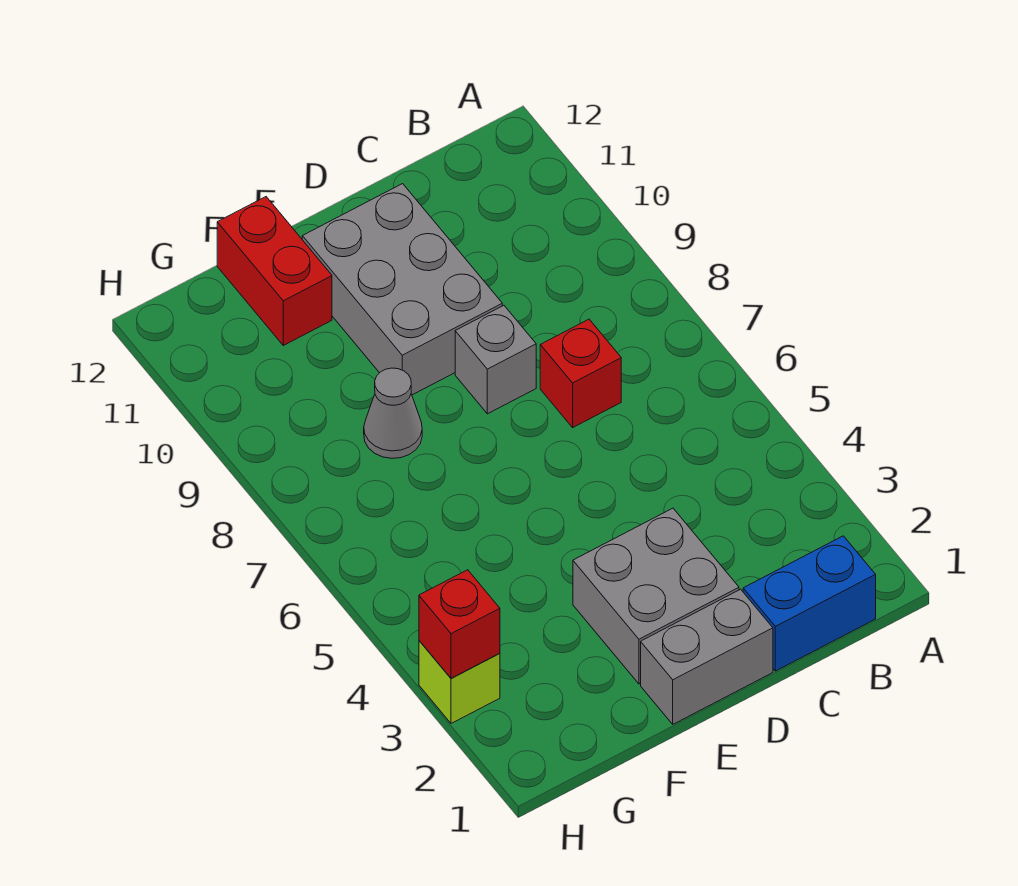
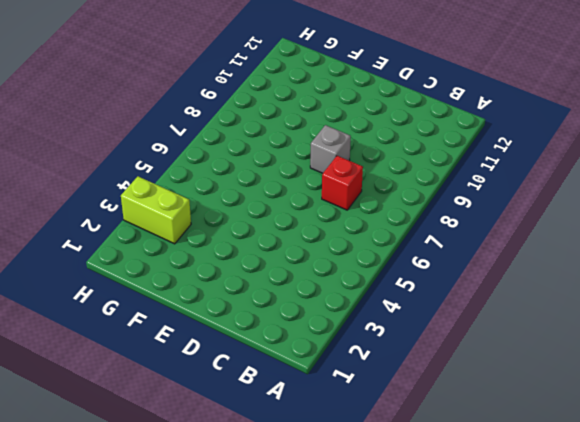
lime brick G3:H3 level 1 -> lime brick H3 level 1
none -> blue brick B1:C1 level 1
none -> grey brick D1:E1 level 1

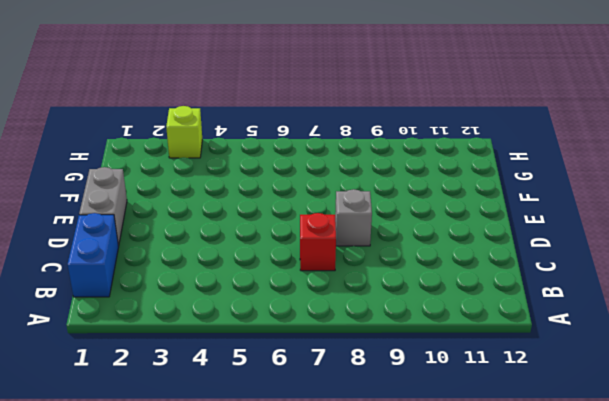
none -> grey brick D2:E3 level 1
none -> grey brick D9:E11 level 1

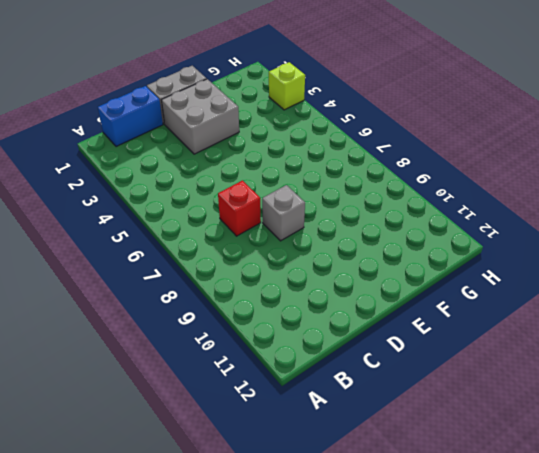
none -> grey brick D9:E11 level 1
none -> grey cone F8 level 1

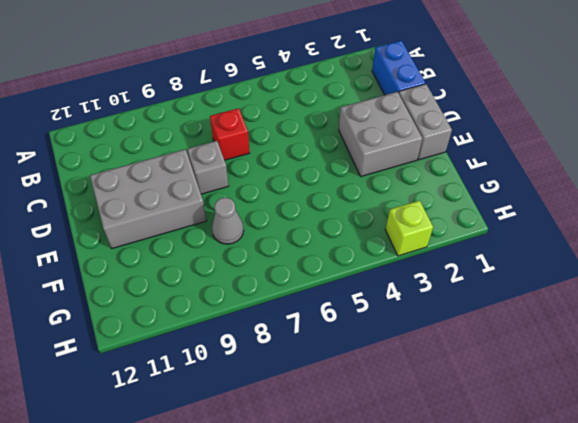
none -> red brick F11:F12 level 1
none -> red brick H3 level 2

